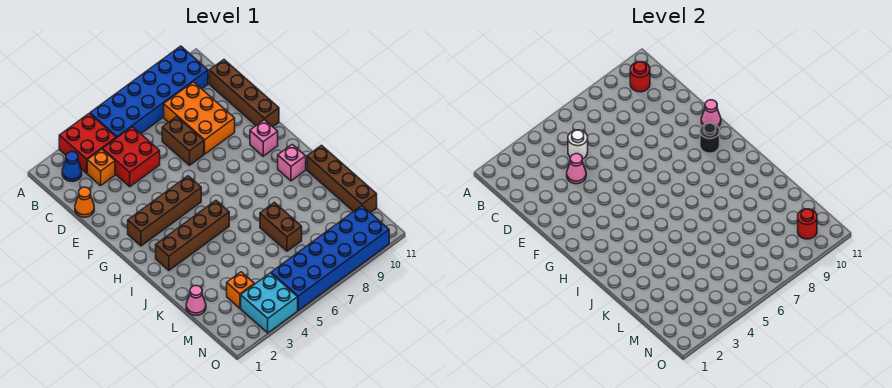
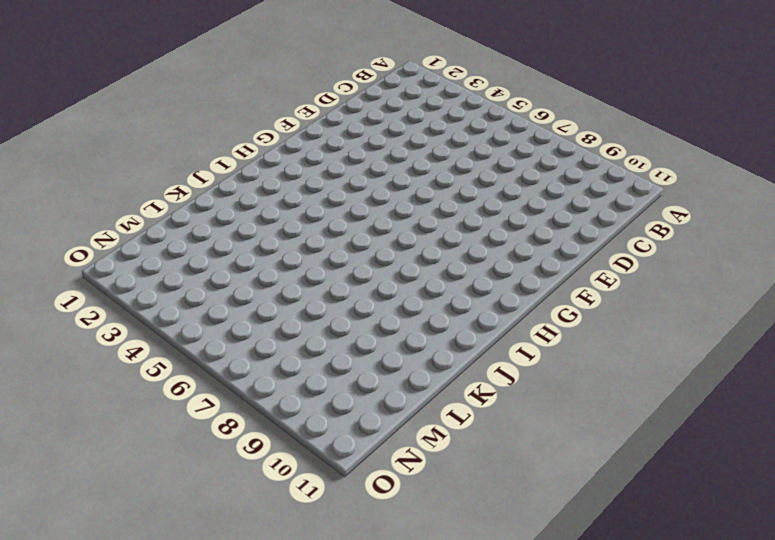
none -> red brick A3:B4 level 1
none -> blue brick A5:B10 level 1
none -> blue cone B2 level 1

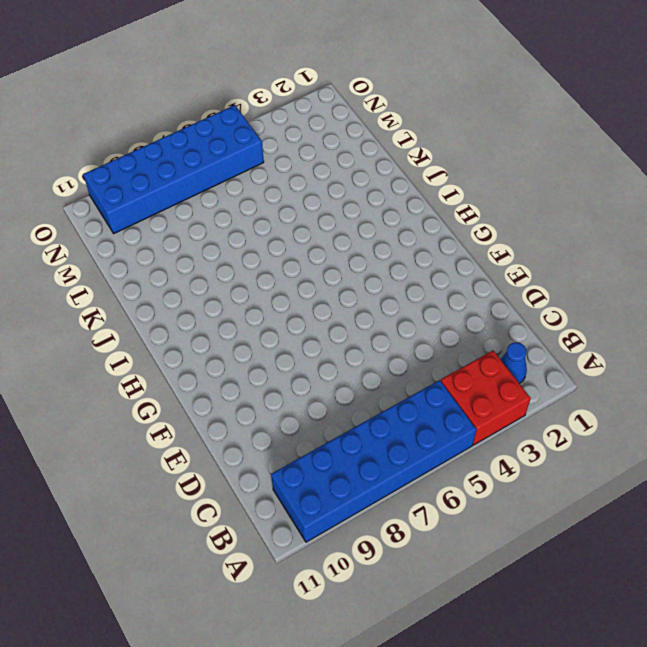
none -> orange brick C3 level 1
none -> red brick C4:D5 level 1
none -> orange brick C8:E9 level 1

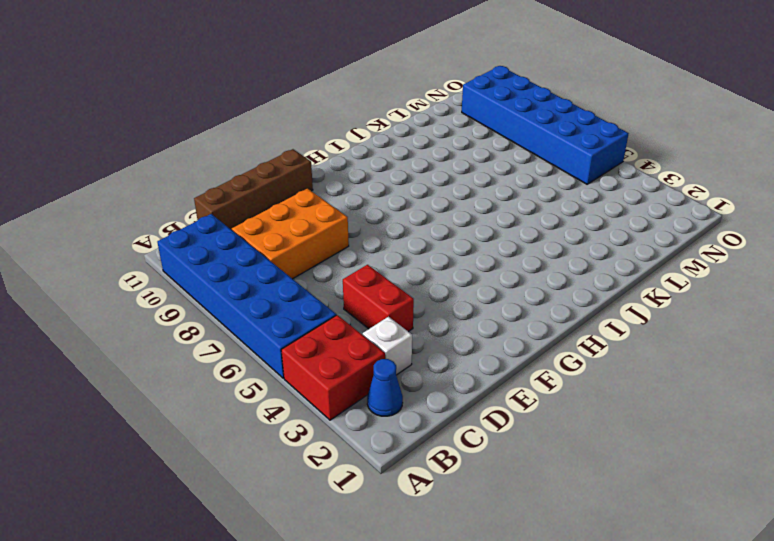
white brick C3 level 1 -> orange brick C3 level 1
red brick D4:D5 level 1 -> red brick C4:D5 level 1
none -> orange cone D1 level 1
none -> brown brick D7:E7 level 1
none -> brown brick G2:G5 level 1

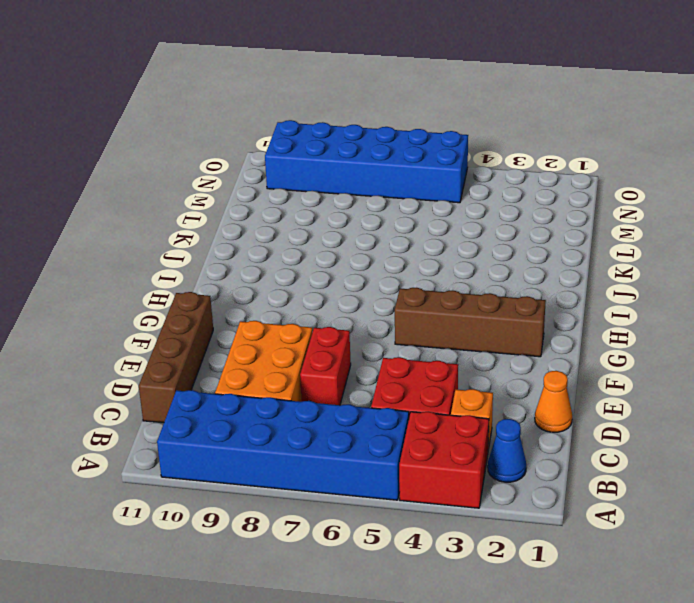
red brick D7:E7 level 1 -> brown brick D7:E7 level 1
none -> pink brick G10 level 1
none -> brown brick I2:I5 level 1
none -> pink brick I10 level 1

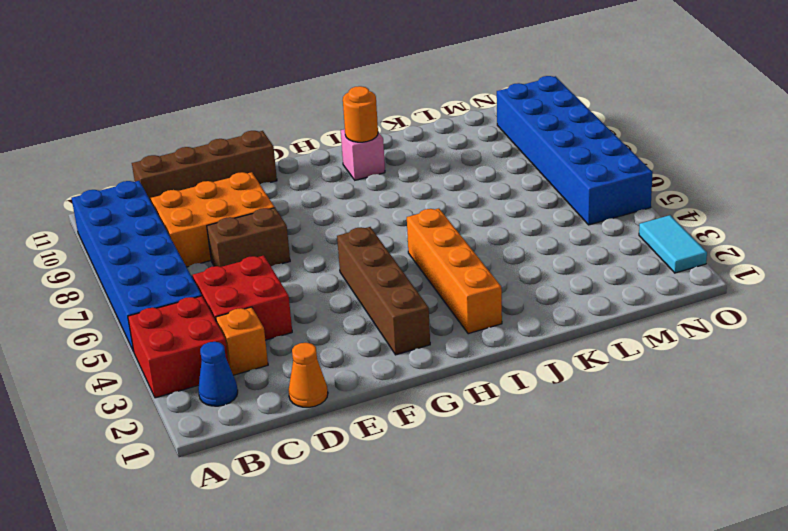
orange brick I2:I5 level 1 -> brown brick I2:I5 level 1
orange round brick I10 level 2 -> none
cyan tile O2:O3 level 1 -> cyan brick N3:O4 level 1
none -> pink brick G10 level 1
none -> brown brick J11:M11 level 1
none -> brown brick K7:L7 level 1

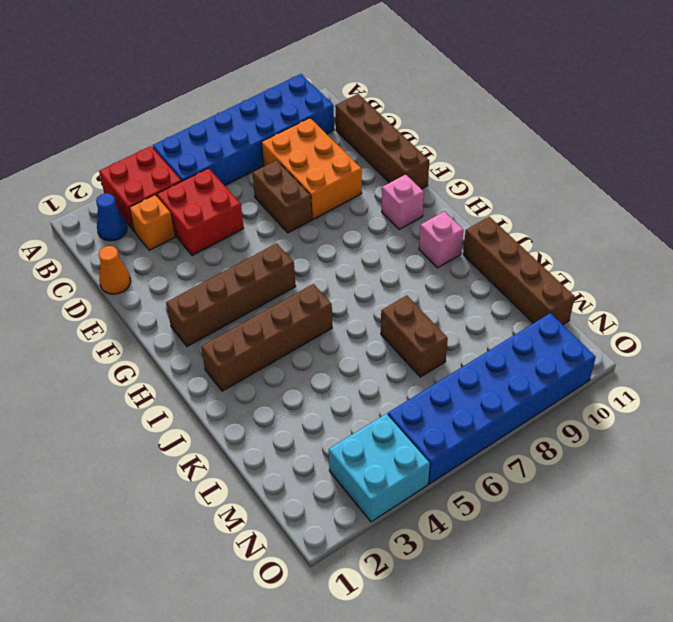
none -> pink cone L1 level 1
none -> orange brick M3 level 1
none -> red round brick B10 level 2

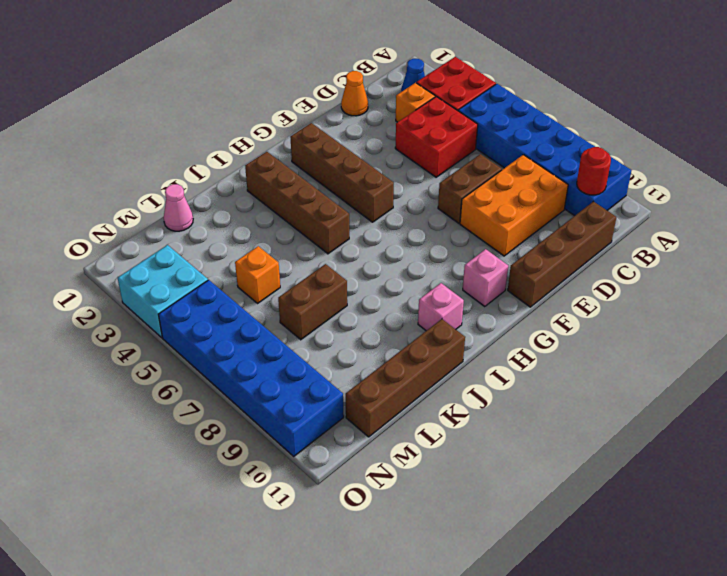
orange brick L5 level 1 -> orange brick M3 level 1
none -> white round brick C5 level 2
none -> pink cone D4 level 2
none -> pink cone F11 level 2

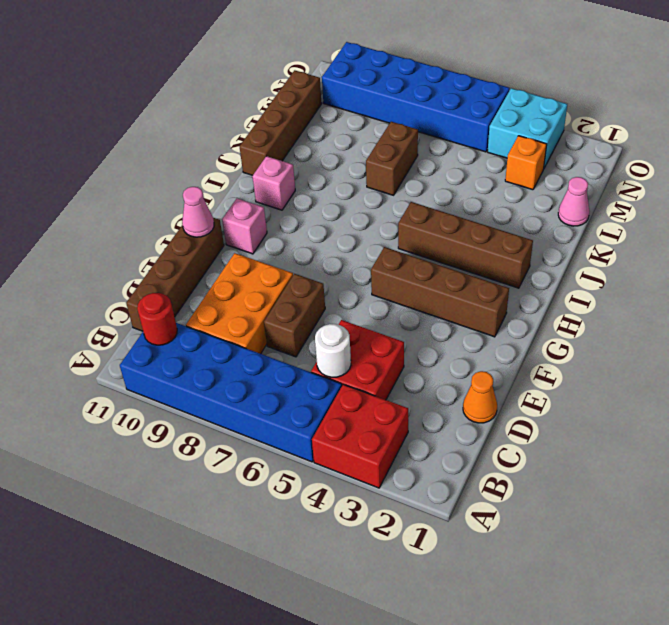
none -> blue cone B2 level 1
none -> orange brick C3 level 1
none -> pink cone D4 level 2

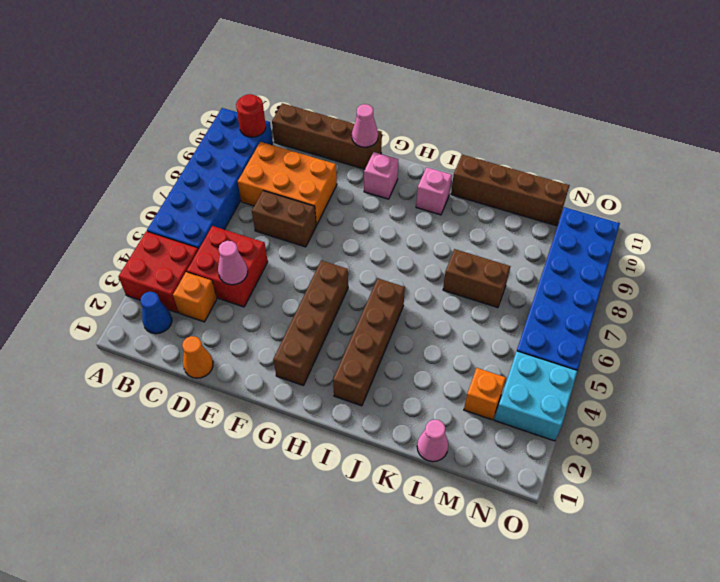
none -> white round brick C5 level 2
none -> black round brick G10 level 2
none -> red round brick N10 level 2

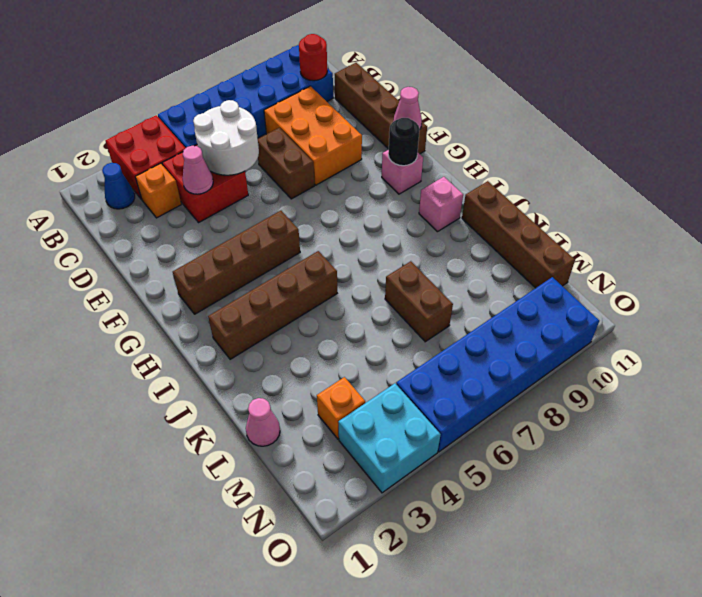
white round brick C5:D6 level 2 -> white round brick C5 level 2
none -> orange cone D1 level 1
none -> red round brick N10 level 2

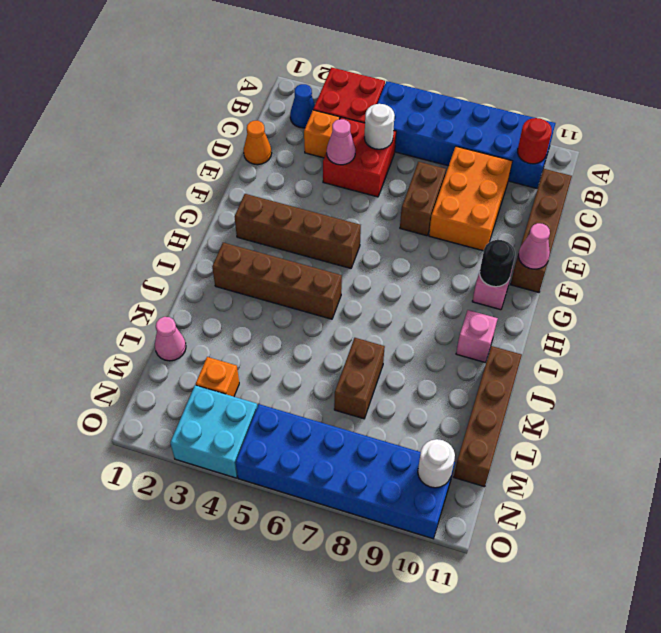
white round brick N10 level 2 -> red round brick N10 level 2

